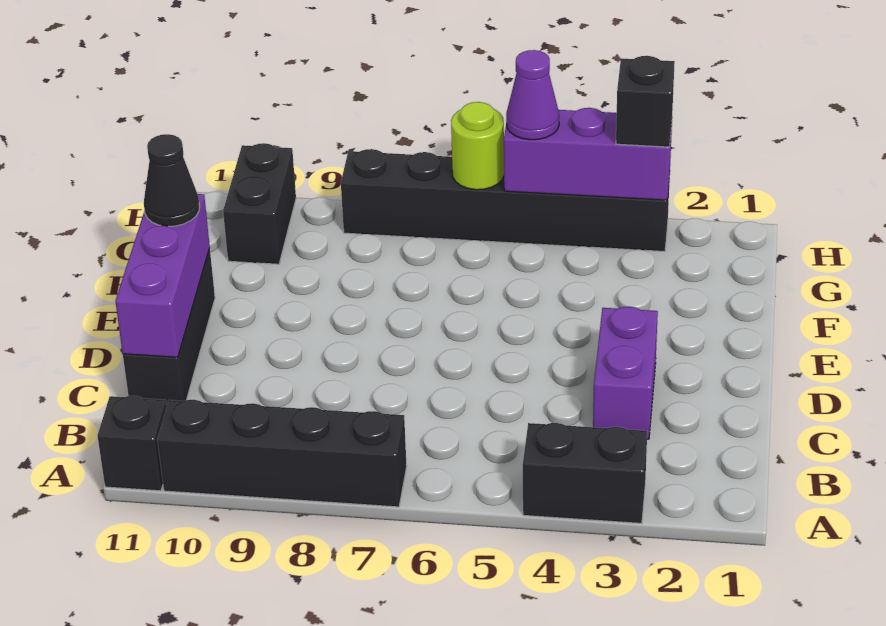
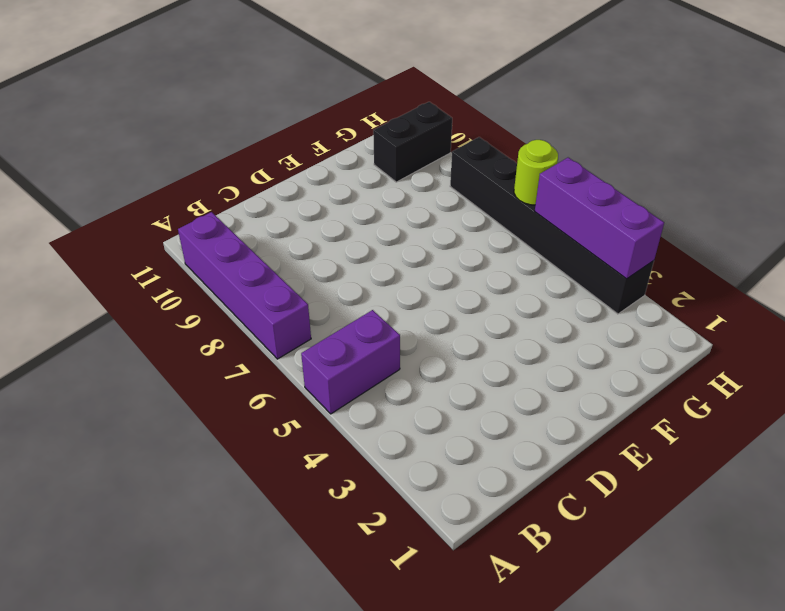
purple brick A5:B5 level 1 -> purple brick C3:D3 level 1
purple brick A7:A10 level 1 -> black brick A7:A10 level 1
none -> black brick A3:A4 level 1
none -> black brick A11 level 1
none -> black brick C11:E11 level 1

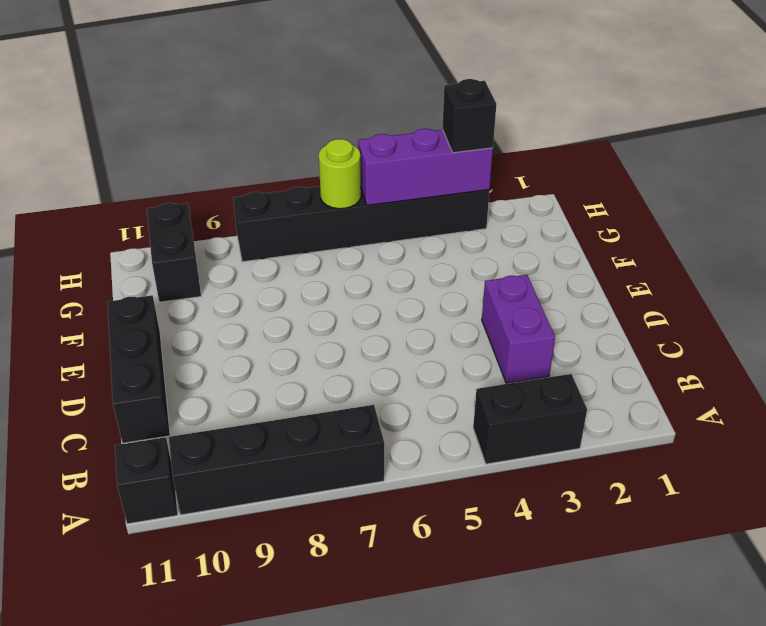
none -> purple brick C11:E11 level 2
none -> black cone E11 level 3
none -> purple cone H5 level 3

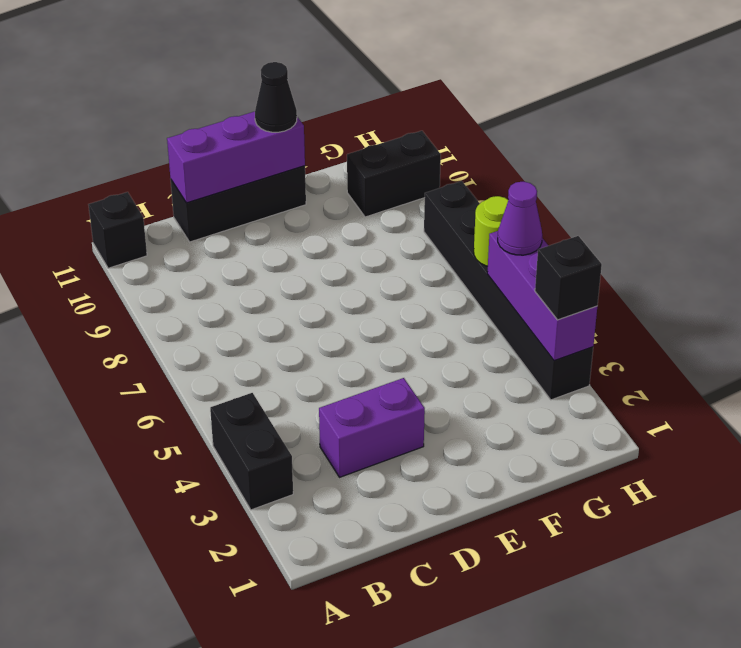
none -> black brick A7:A10 level 1

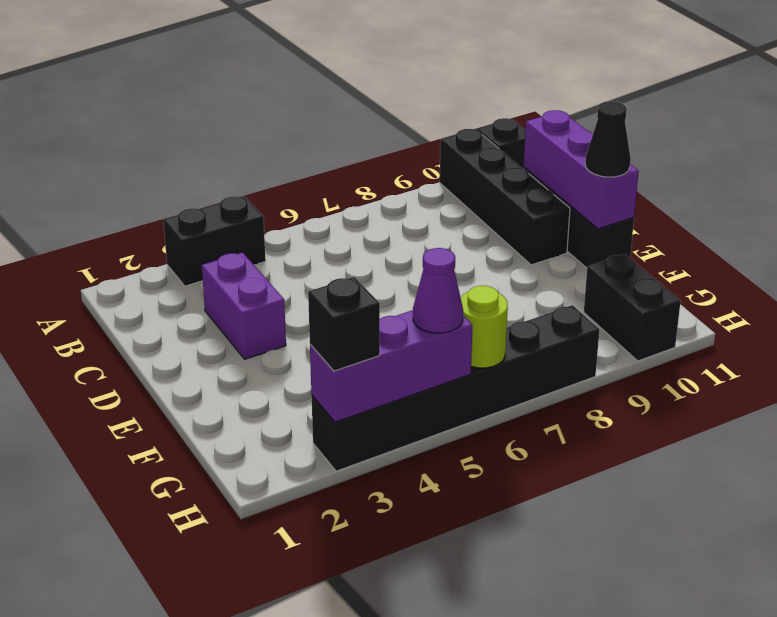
black brick A10:D10 level 1 -> black brick A7:A10 level 1

